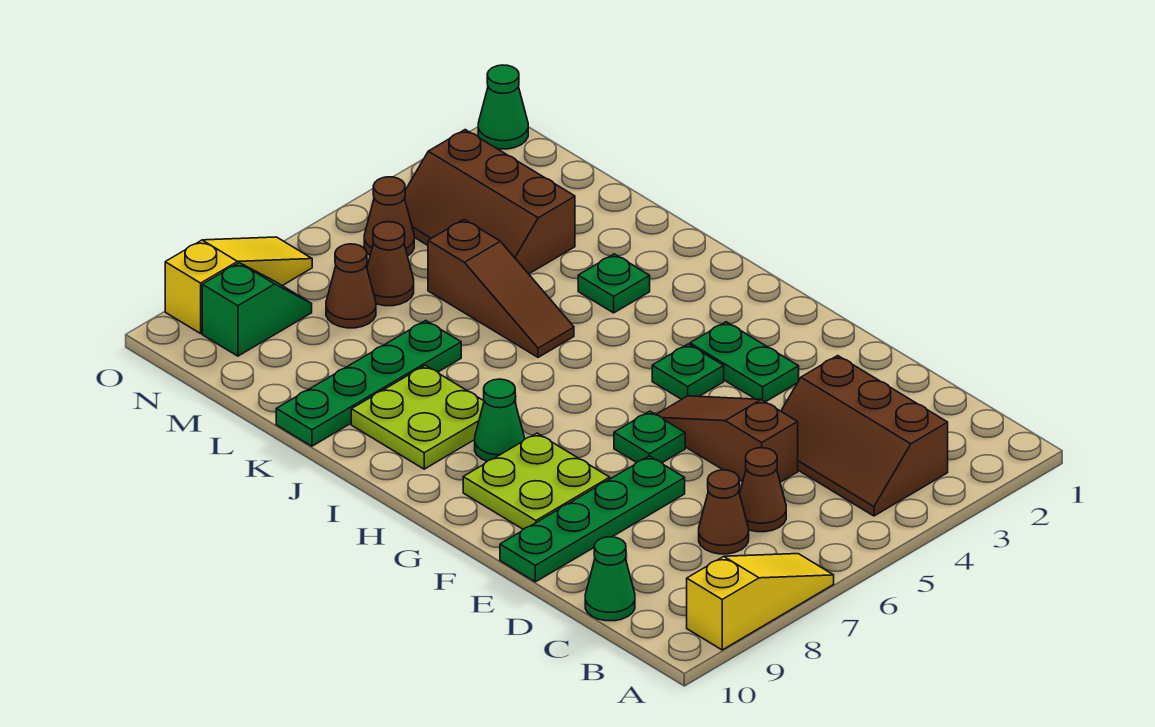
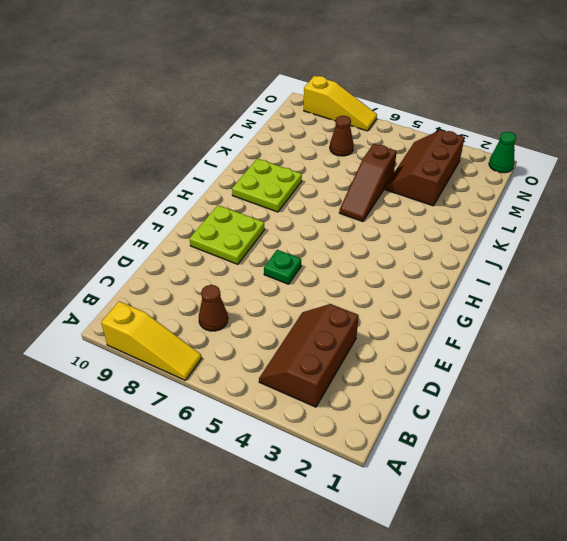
none -> brown cone C6 level 1
none -> green cone C10 level 1
none -> brown slope D5:F5 level 1 top D

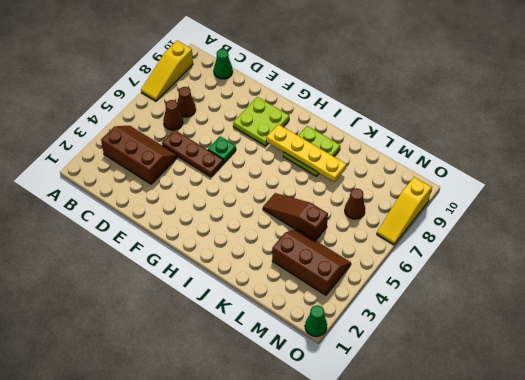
brown plate D5:F5 level 1 -> brown slope D5:F5 level 1 top D
yellow plate H8:K8 level 2 -> none
none -> green plate E7:E10 level 1
none -> green plate F3:G3 level 1
none -> green plate G4 level 1

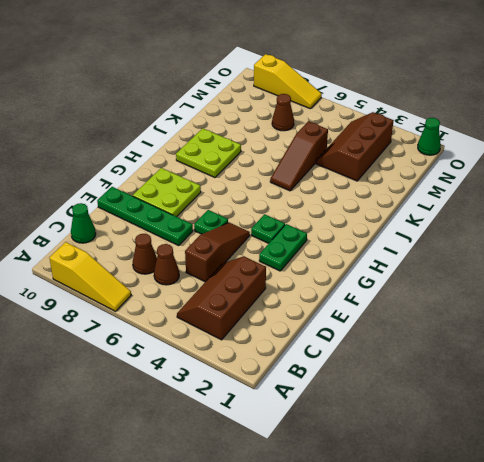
none -> green cone H8 level 1
none -> green plate J3 level 1
none -> green plate K7:K10 level 1

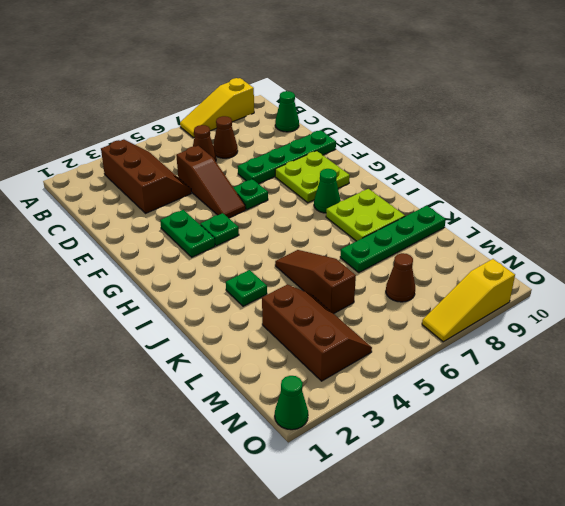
none -> brown cone M6 level 1
none -> brown cone N5 level 1
none -> green slope N8:N9 level 1 top 9

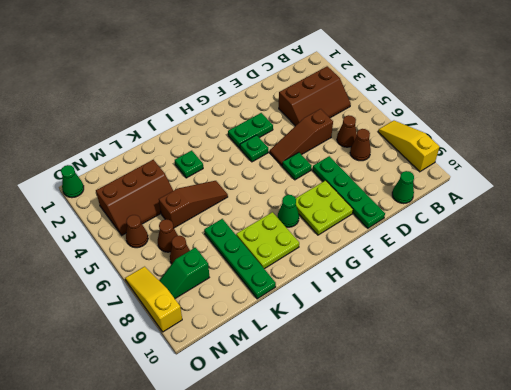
green slope M8:N8 level 1 top M -> green slope N8:N9 level 1 top 9

